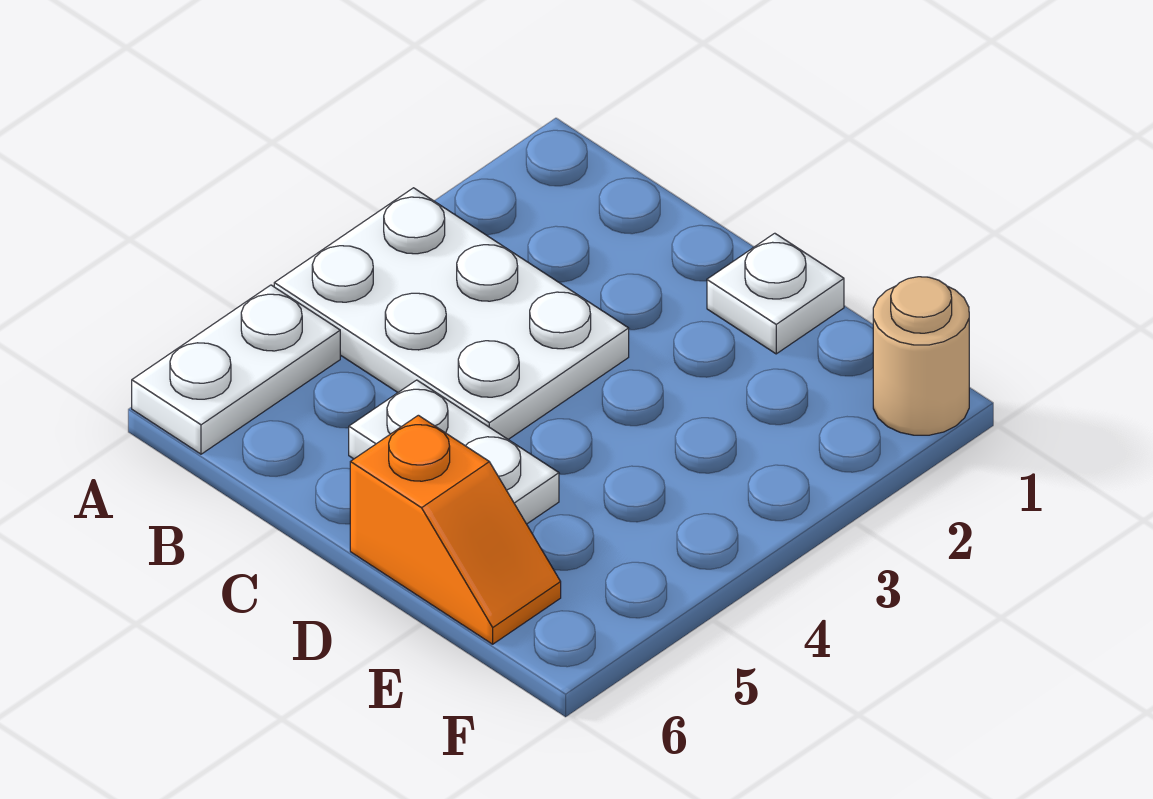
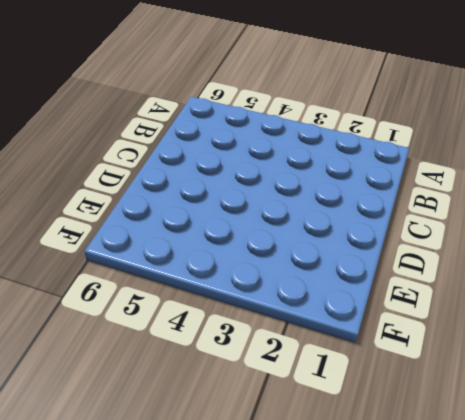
none -> white plate A3:C4 level 1
none -> white plate A5:A6 level 1

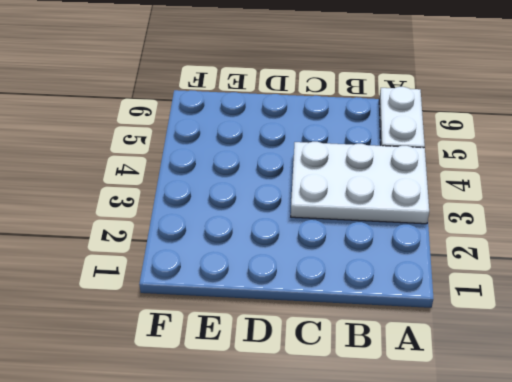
none -> white plate C5:D5 level 1
none -> white plate D1 level 1

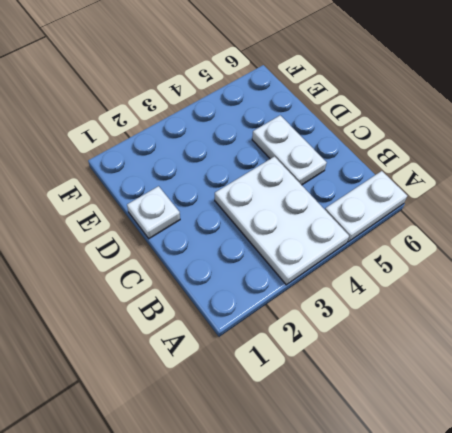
none -> orange slope D6:E6 level 1 top D
none -> tan round brick F1 level 1

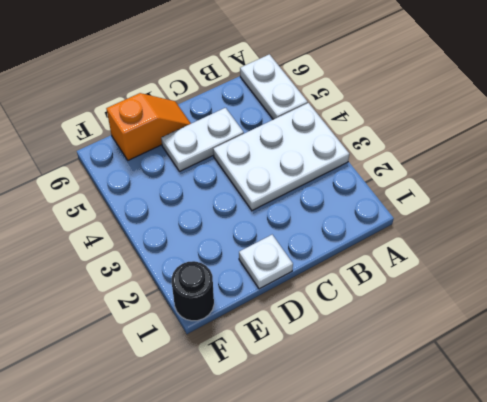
orange slope D6:E6 level 1 top E -> orange slope D6:E6 level 1 top D
black round brick F1 level 1 -> tan round brick F1 level 1

